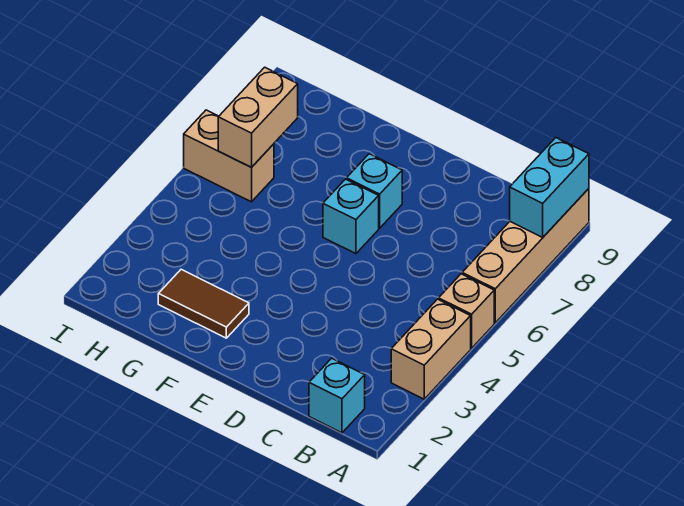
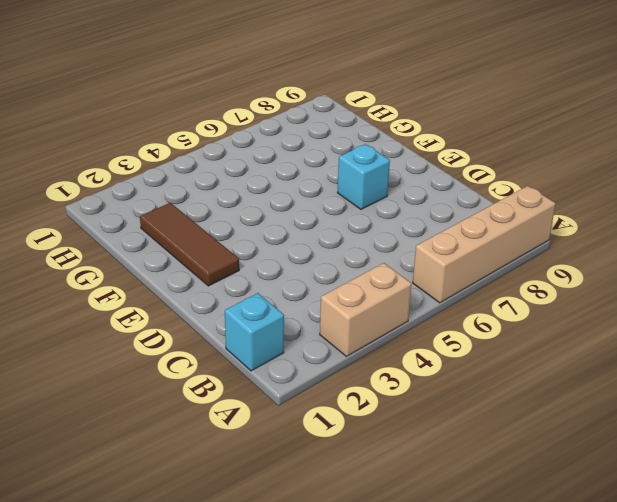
brown tile E2:G2 level 1 -> brown tile F2:G2 level 1
none -> tan brick A5 level 1
none -> cyan brick E6 level 1

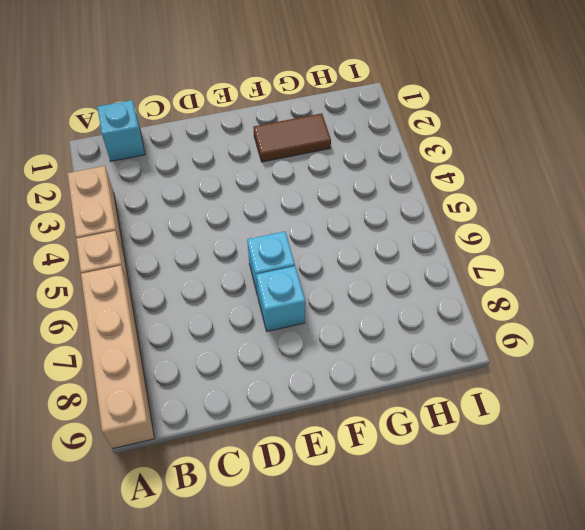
none -> tan brick H6:I6 level 1
none -> cyan brick A8:A9 level 2

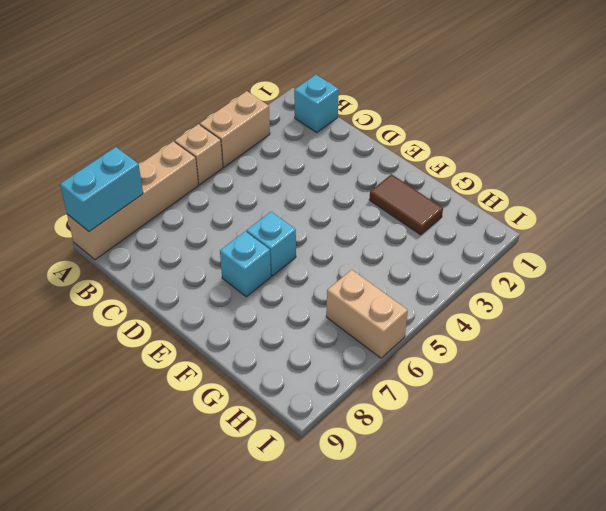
none -> tan brick H6:H7 level 2

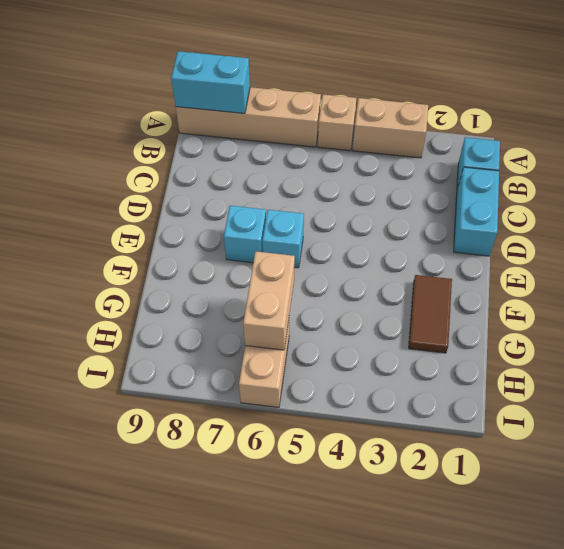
cyan brick C1:D1 level 1 -> none
tan brick G6:H6 level 2 -> tan brick H6:H7 level 2

